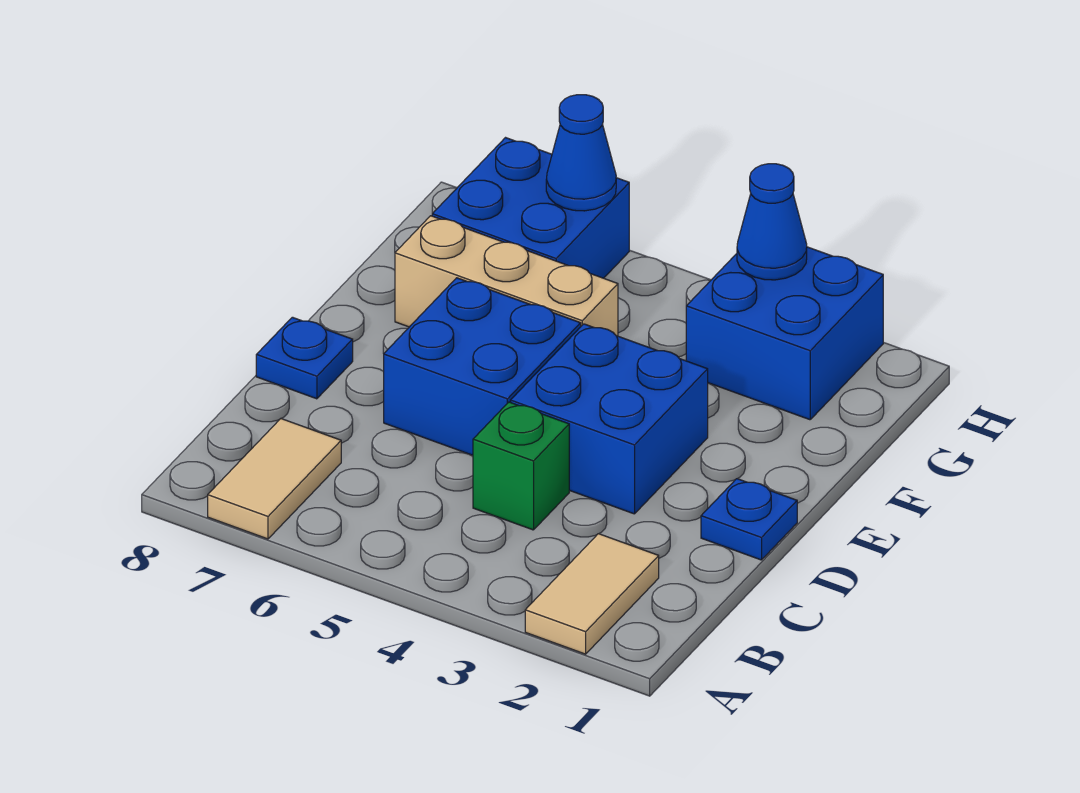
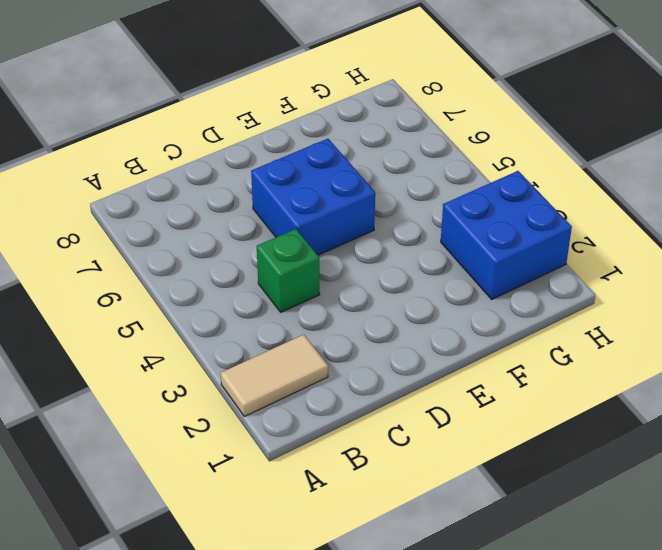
none -> tan tile A7:B7 level 1
none -> blue plate D1 level 1
none -> blue brick D3:E4 level 1

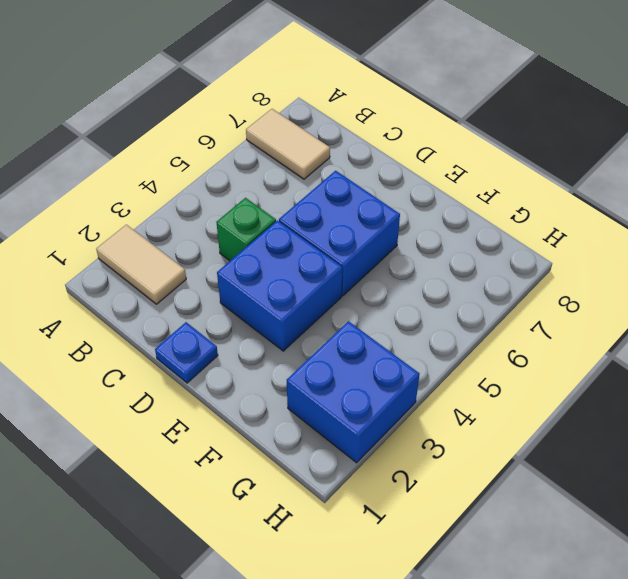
none -> blue plate D8 level 1
none -> tan brick F5:F7 level 1
none -> blue brick G6:H7 level 1

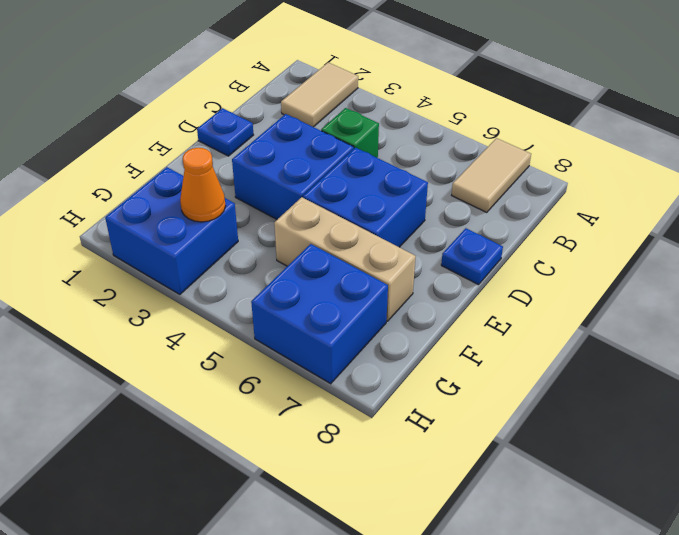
orange cone G3 level 2 -> none
none -> blue cone H3 level 2
none -> blue cone H6 level 2

